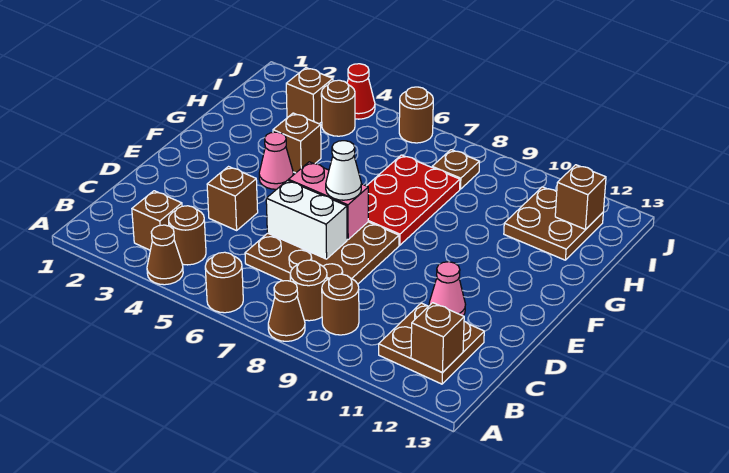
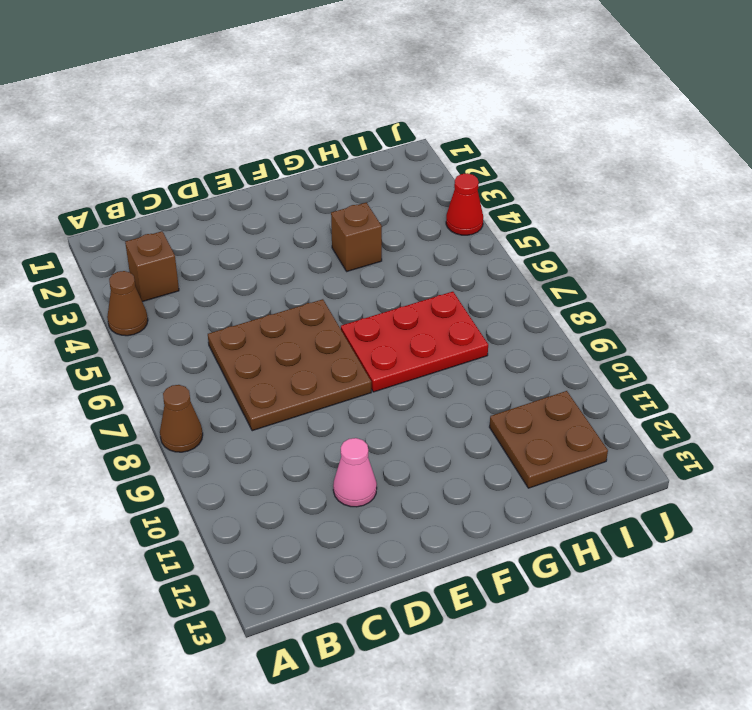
none -> brown round brick A6 level 1
none -> brown round brick B4 level 1
none -> brown round brick B8 level 1

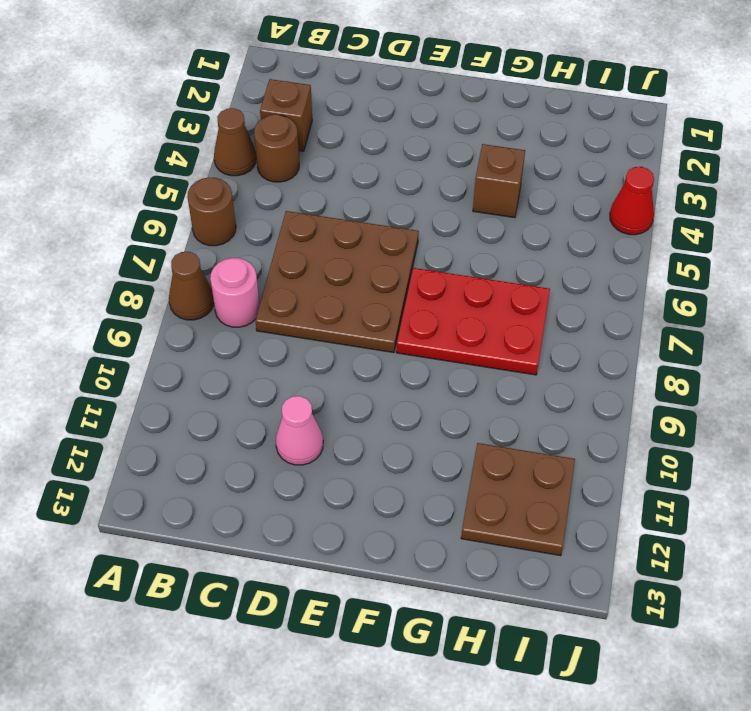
pink round brick B8 level 1 -> brown round brick B8 level 1
none -> brown round brick B9 level 1
none -> brown plate B11:C12 level 1
none -> brown brick D4 level 1

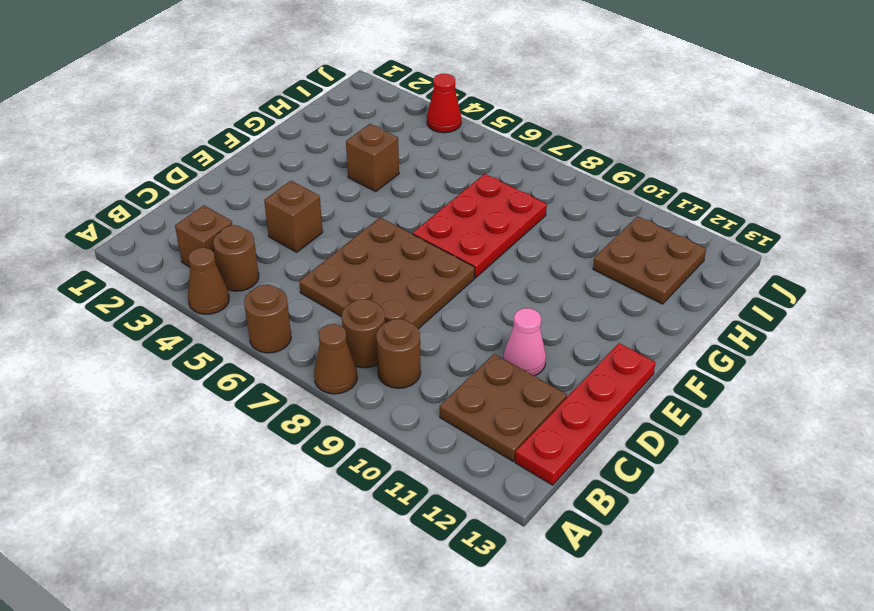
red plate B13:E13 level 1 -> none
none -> pink cone F4 level 1
none -> brown brick I3 level 1
none -> brown round brick I4 level 1

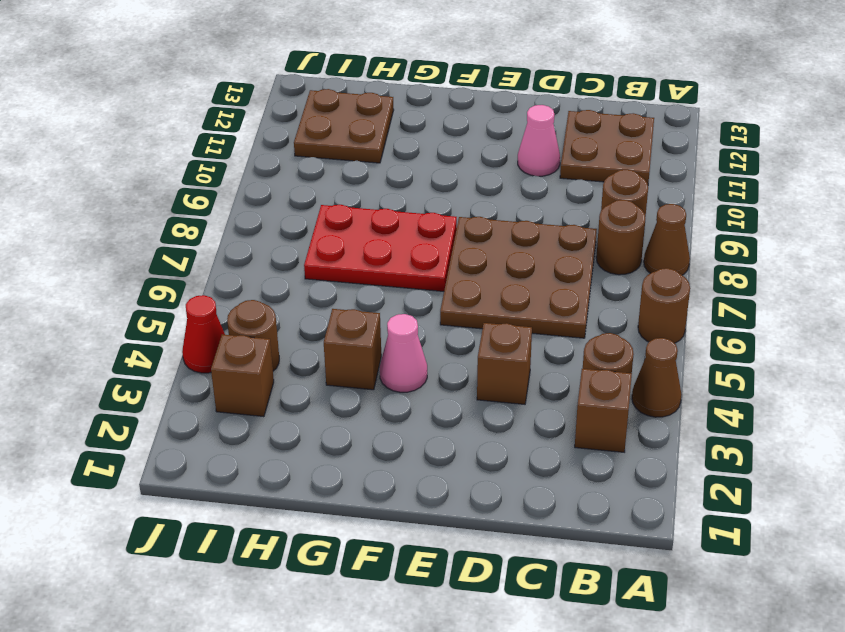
none -> brown plate I8 level 1
none -> brown round brick J6 level 1
none -> brown brick B12 level 2

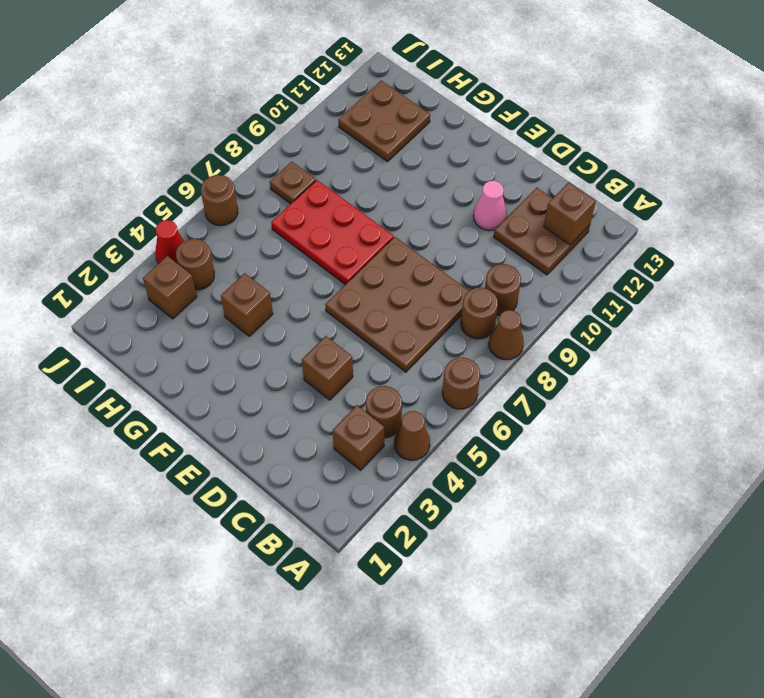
none -> pink cone F4 level 1
none -> white brick D6:D7 level 2
none -> pink brick E6:E7 level 2

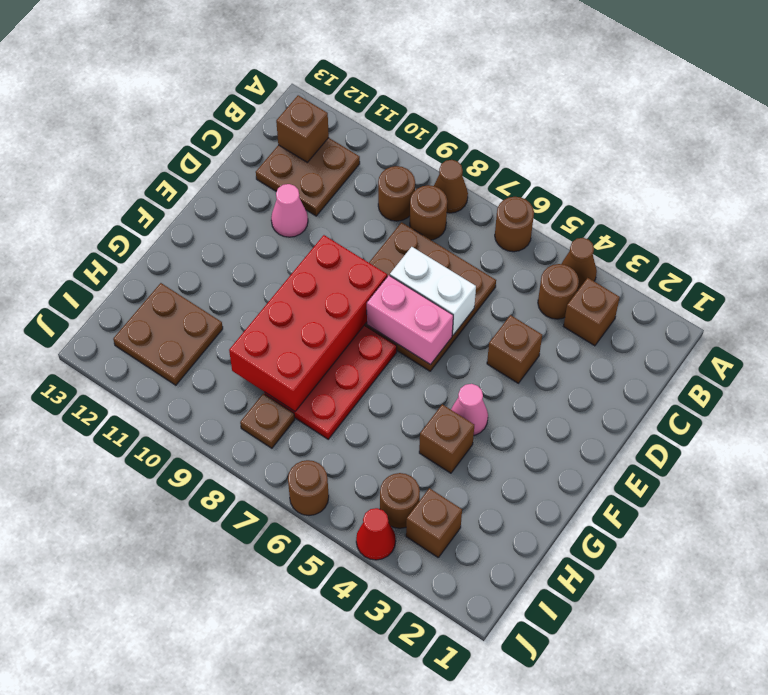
red brick E8:H9 level 2 -> none
none -> brown brick I12 level 2
none -> white cone E7 level 3

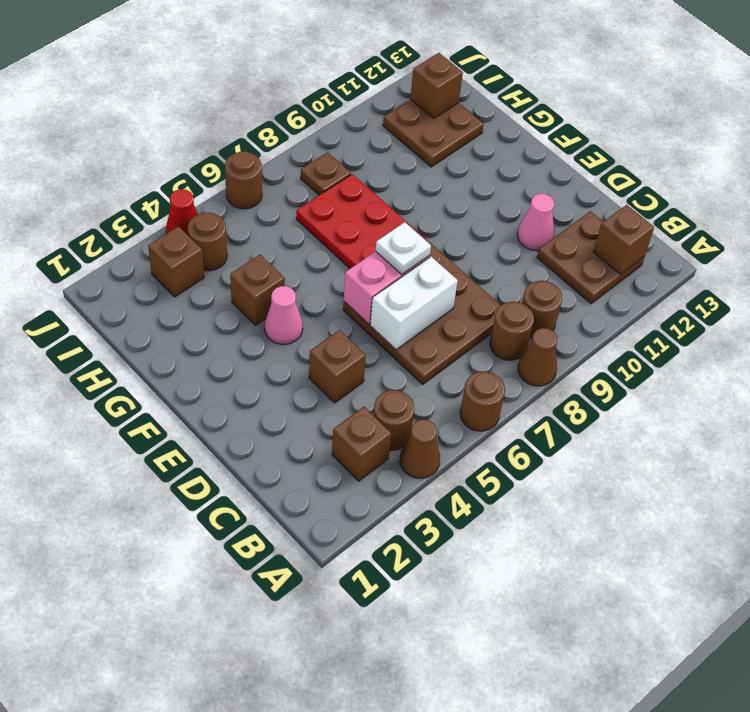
white plate E7 level 3 -> white cone E7 level 3

